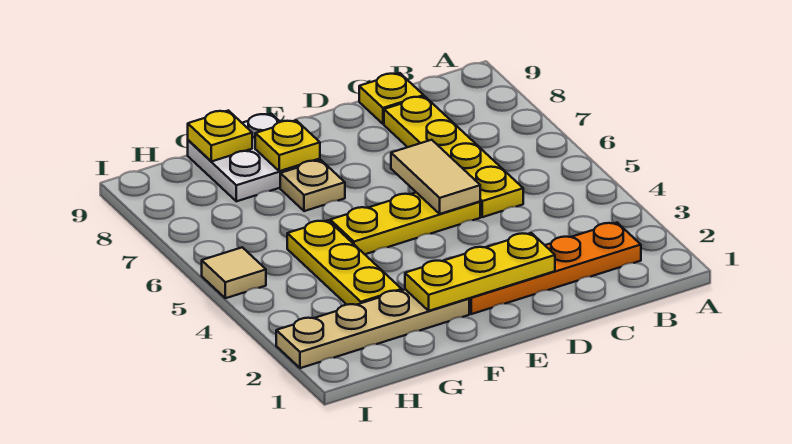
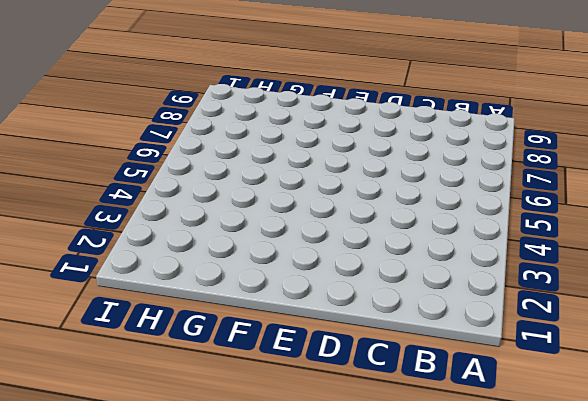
none -> orange plate B2:E2 level 1
none -> yellow plate C5:C8 level 1
none -> yellow plate C9 level 1

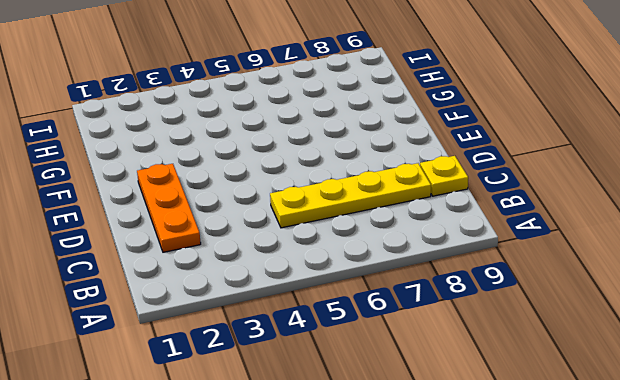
orange plate C2:E2 level 1 -> orange plate B2:E2 level 1
none -> yellow plate D5:F5 level 1
none -> tan plate F2:I2 level 1
none -> tan plate F7 level 1

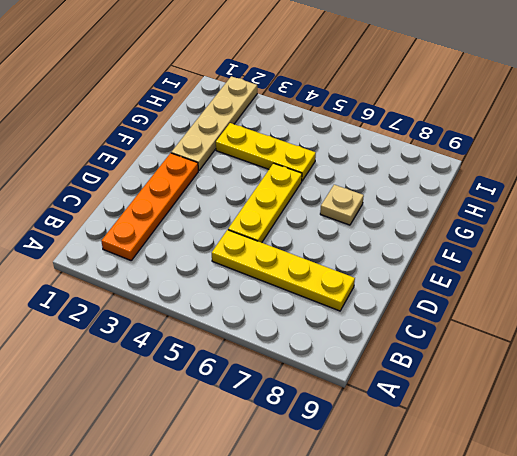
none -> yellow plate C9 level 1
none -> white plate F8:G9 level 1
none -> tan tile I5 level 1

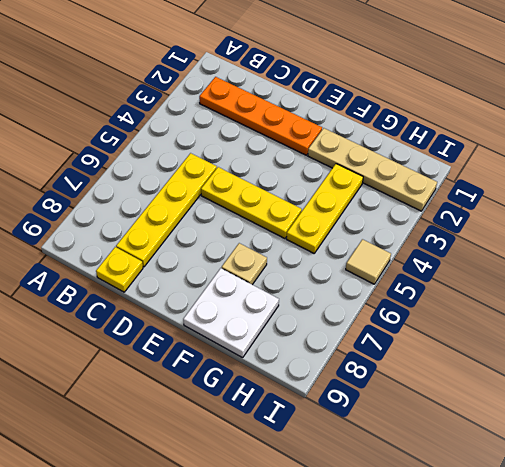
none -> yellow plate D2:F2 level 2
none -> tan tile D5:D6 level 2
none -> yellow plate F8 level 2

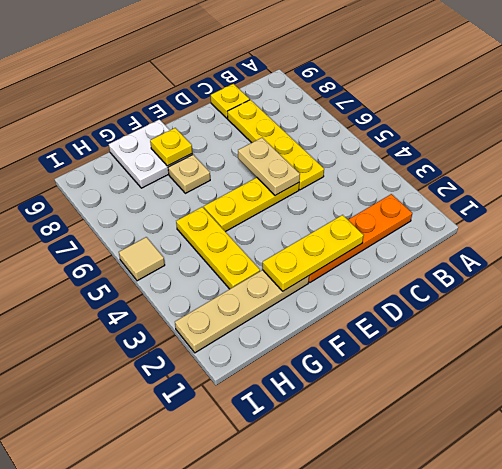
tan plate D5:D6 level 2 -> tan tile D5:D6 level 2
none -> yellow plate G9 level 2

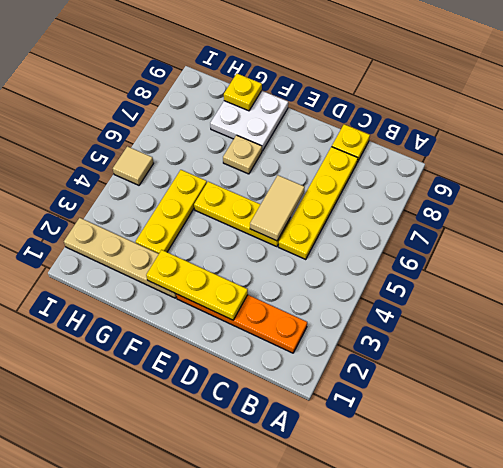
none -> yellow plate F8 level 2

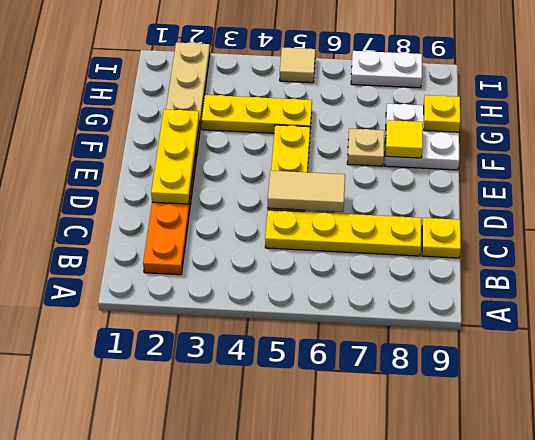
yellow tile F8 level 2 -> yellow plate F8 level 2
white plate I7:I8 level 1 -> none

